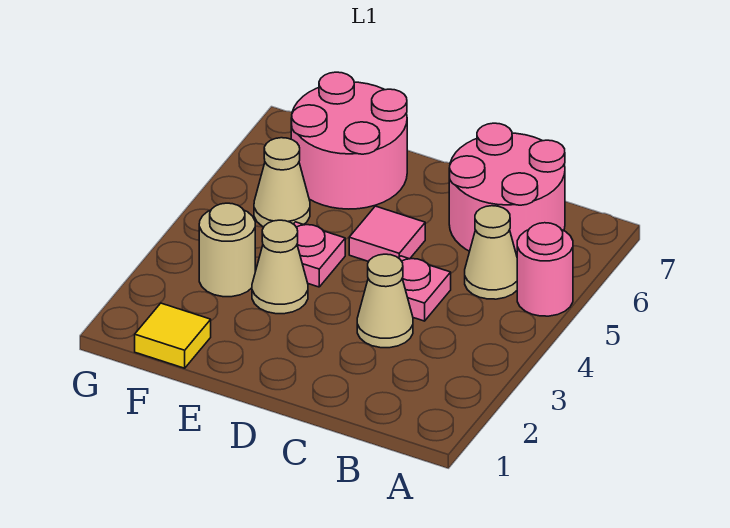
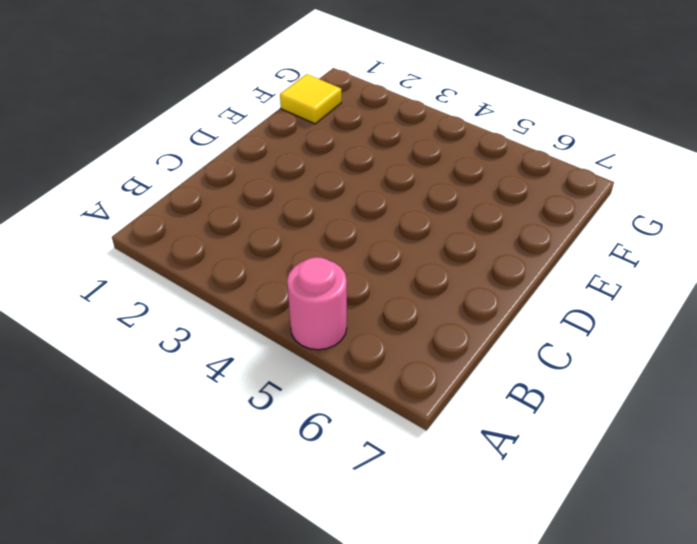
none -> tan cone B5 level 1
none -> pink round brick B6:C7 level 1
none -> tan cone C3 level 1

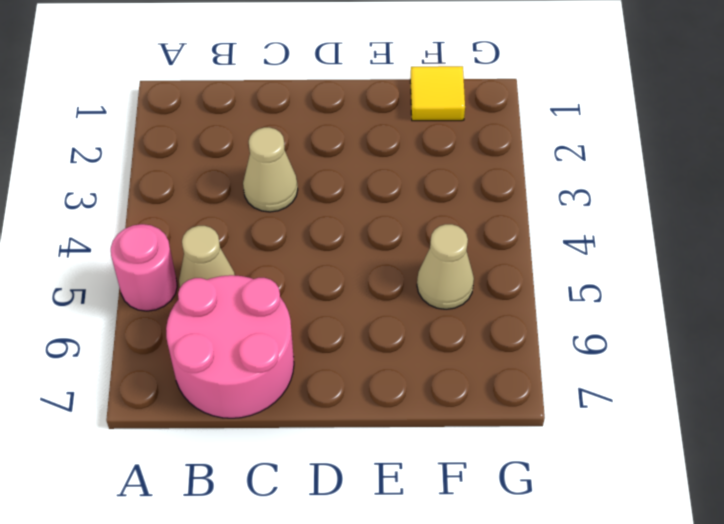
none -> pink plate C4 level 1
none -> pink tile D5 level 1
none -> tan cone E3 level 1

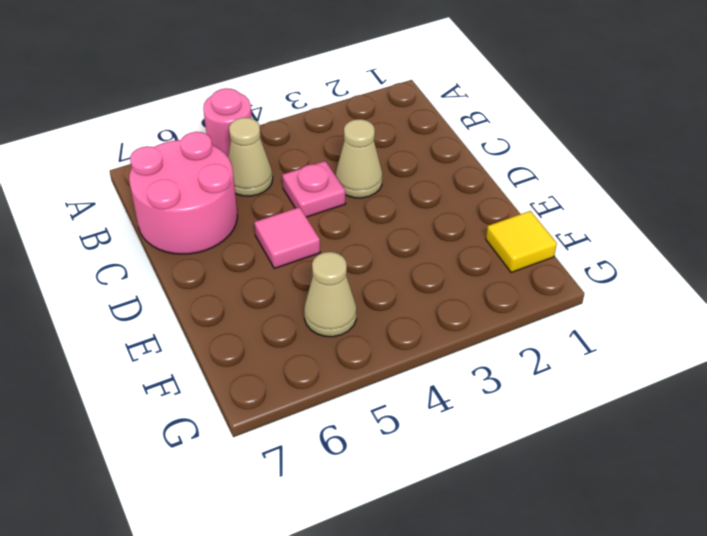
none -> tan cone E3 level 1
none -> pink plate E4 level 1
none -> pink round brick E6:F7 level 1

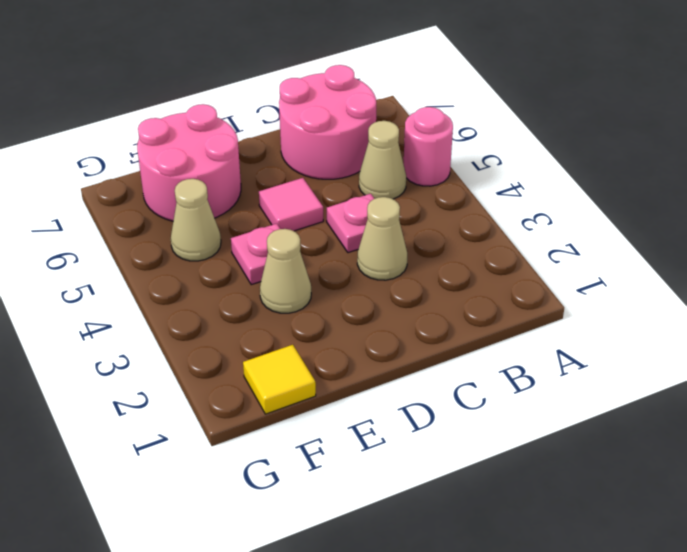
none -> tan round brick F3 level 1

